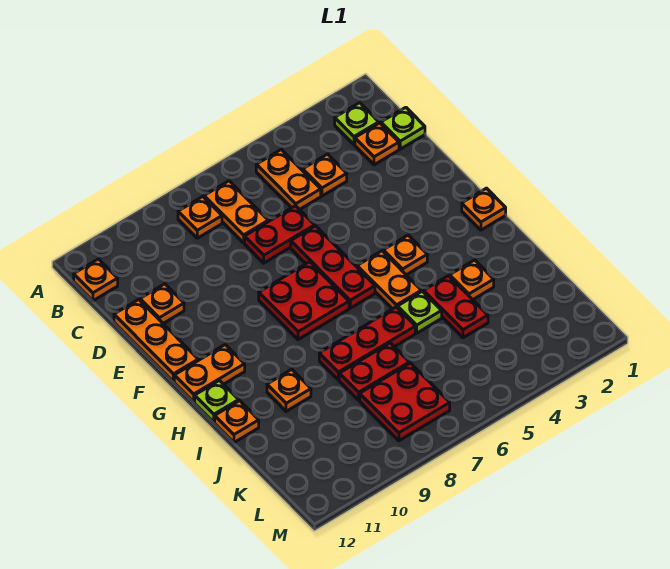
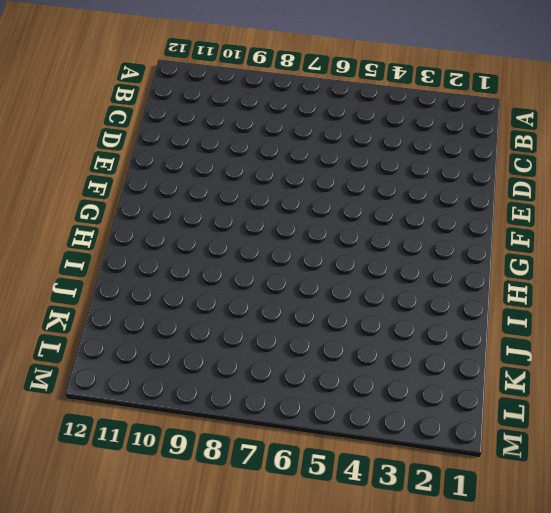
none -> lime plate B2 level 1
none -> orange plate B5:C5 level 1
none -> orange plate B7:C7 level 1

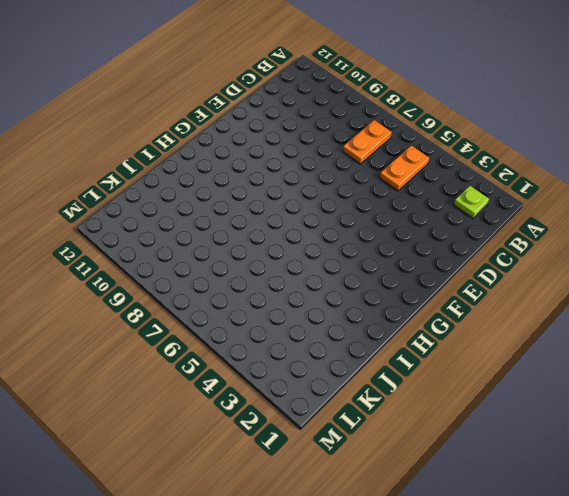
none -> orange plate B8 level 1
none -> orange plate B12 level 1
none -> lime plate C1 level 1

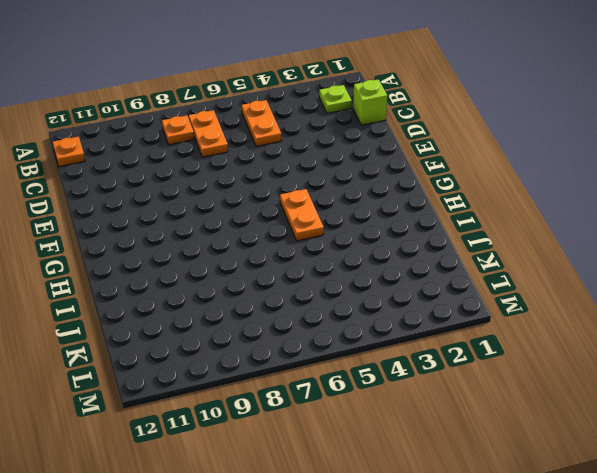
lime brick C1 level 1 -> lime plate C1 level 1
none -> orange plate C2 level 1
none -> orange plate C4 level 1
none -> red plate D6:D7 level 1

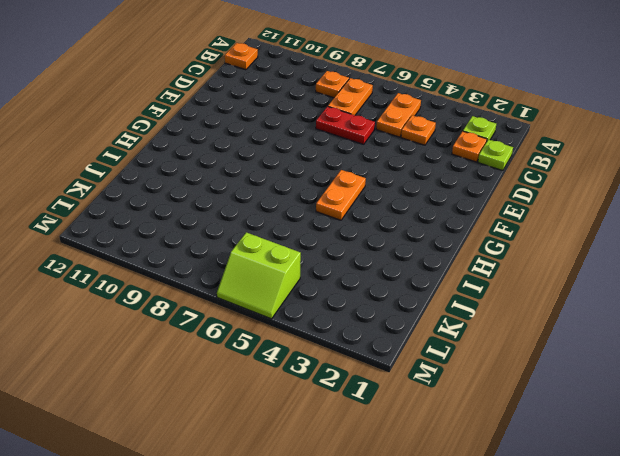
lime slope L5:M6 level 1 top L -> none
none -> orange plate D11 level 1
none -> orange plate D12:F12 level 1
none -> red plate E6:G6 level 1

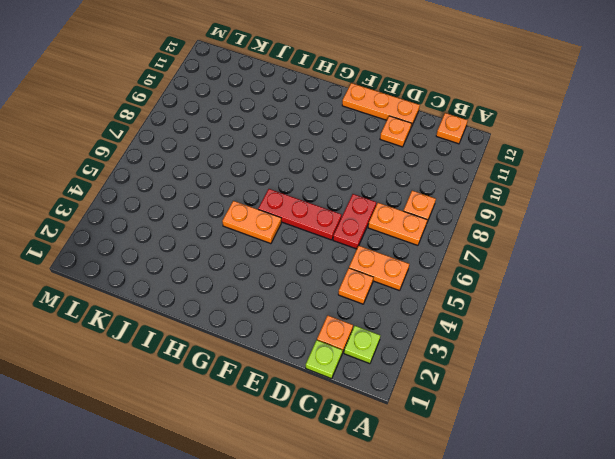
none -> red plate F7:G8 level 1
none -> orange plate G1 level 1
none -> orange plate G4 level 1

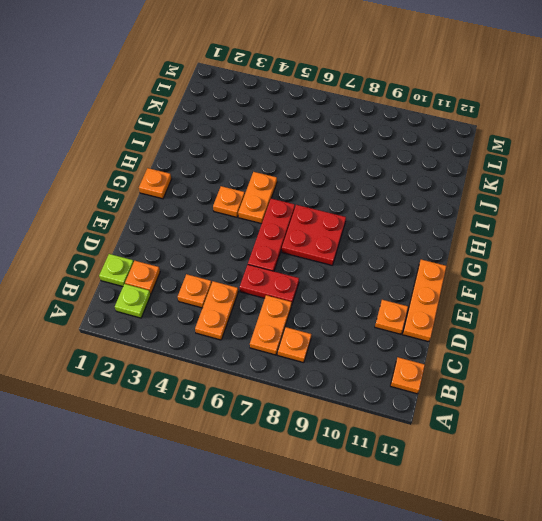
none -> orange plate G11:G12 level 1
none -> lime plate H12 level 1
none -> orange plate I3 level 1

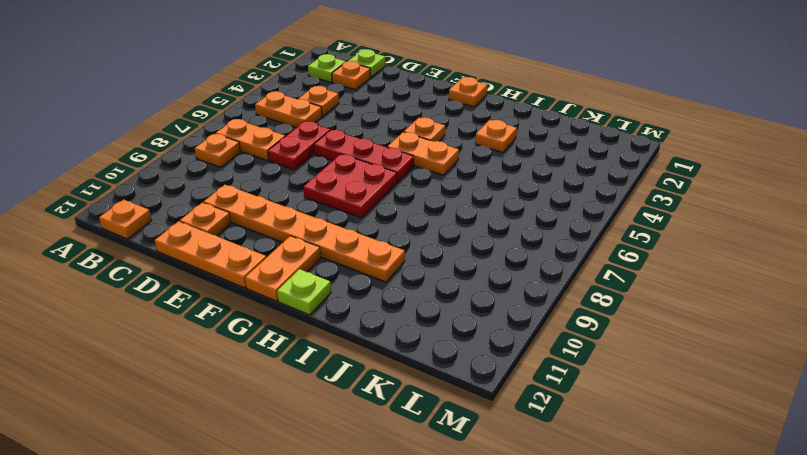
orange plate D10:I10 level 1 -> orange plate I10 level 1
none -> red plate I4:J4 level 1
none -> lime plate I5 level 1
none -> red plate I6:I8 level 1

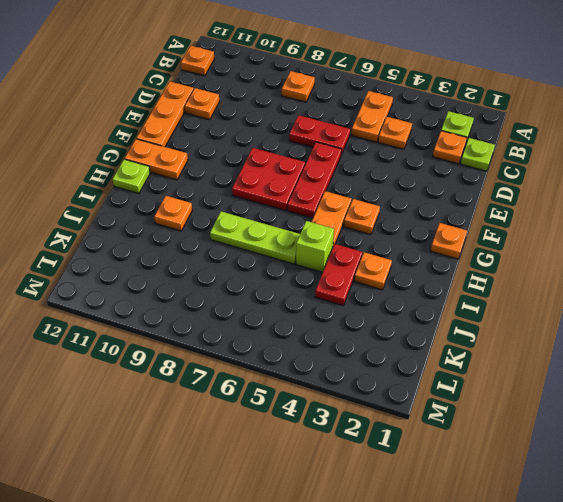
lime brick I5 level 1 -> lime plate I5 level 1
lime plate I6:I8 level 1 -> red plate I6:I8 level 1
none -> orange plate B7:C7 level 1
none -> orange plate I12 level 1
none -> red plate J7:J8 level 1

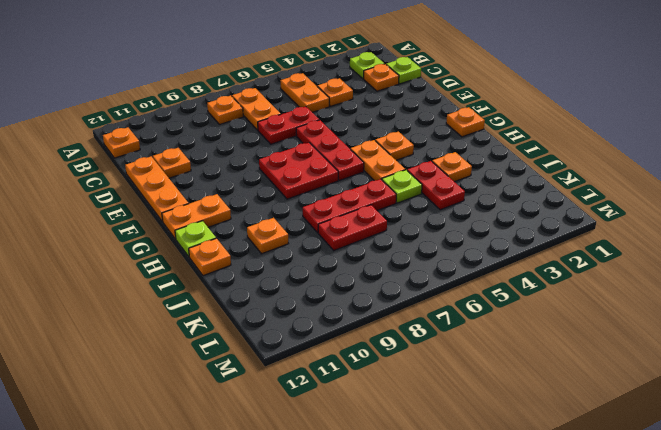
none -> red plate K7:L8 level 1

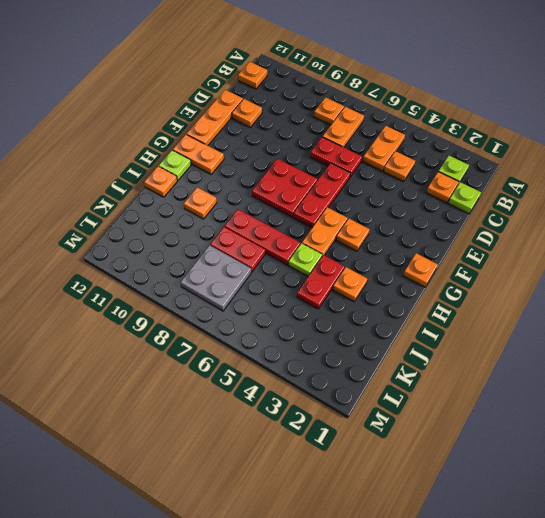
grey plate K7:L8 level 1 -> red plate K7:L8 level 1

